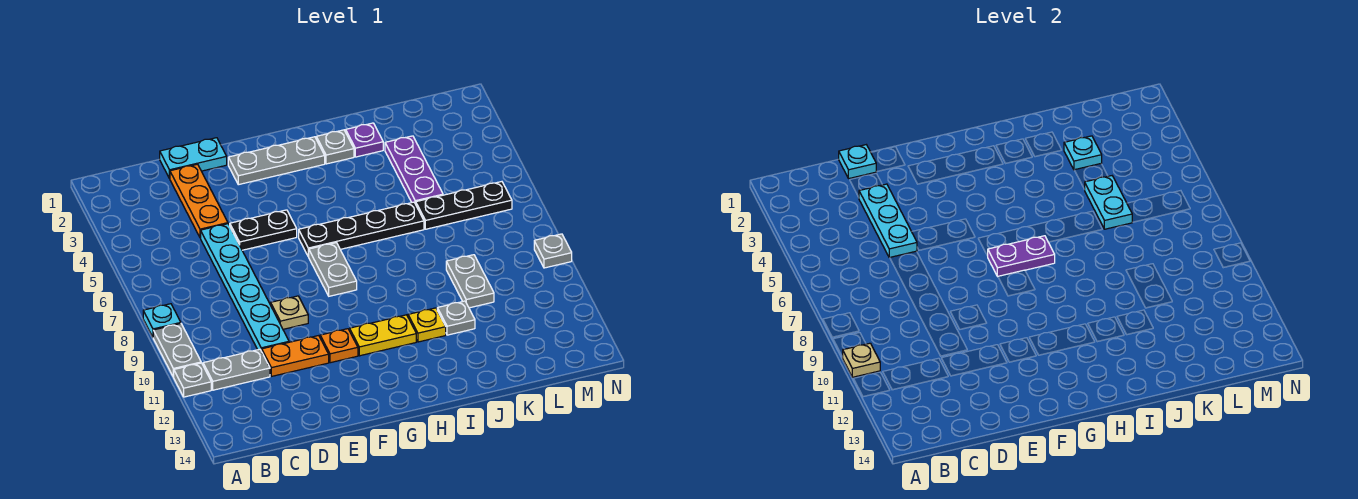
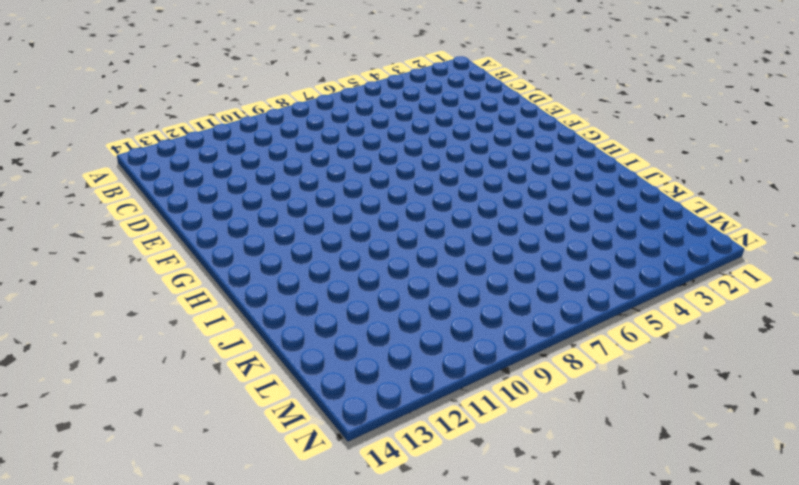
none -> cyan plate A8 level 1
none -> grey plate A9:A10 level 1
none -> grey plate A11 level 1

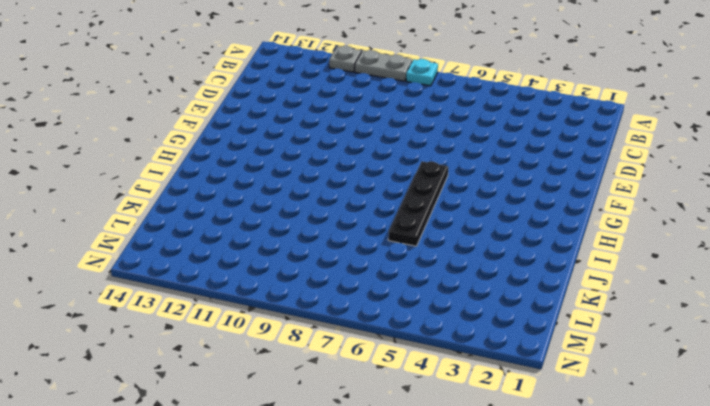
none -> grey plate B11:C11 level 1
none -> cyan plate D1:E1 level 1
none -> orange plate D2:D4 level 1

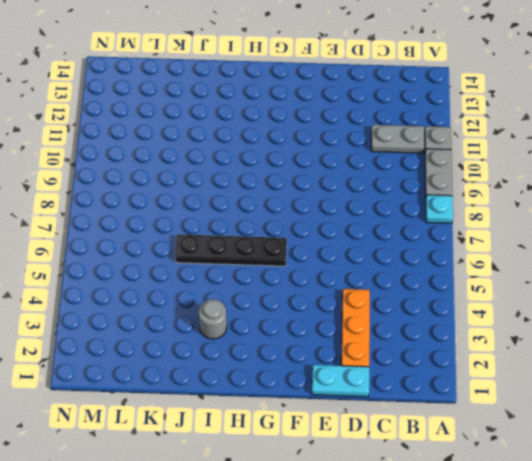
grey round brick I3 level 1 -> none
none -> cyan plate D5:D10 level 1
none -> orange plate D11:E11 level 1
none -> black plate E5:F5 level 1

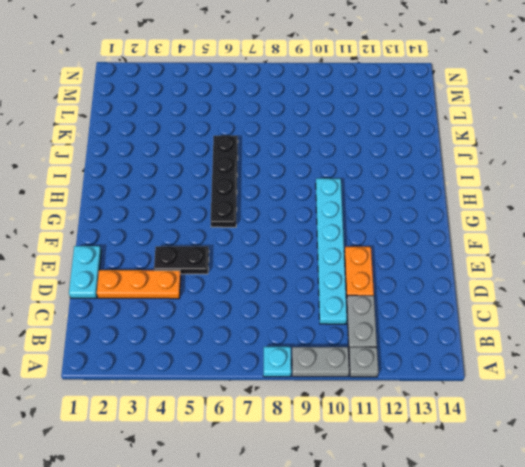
cyan plate C10:H10 level 1 -> cyan plate D5:D10 level 1
black plate E4:E5 level 1 -> black plate E5:F5 level 1
none -> tan plate E9 level 1
none -> grey plate F2:H2 level 1
none -> orange plate F11 level 1

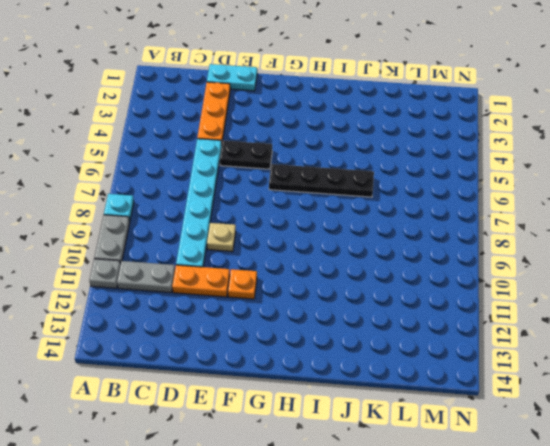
none -> grey plate F2:H2 level 1
none -> grey plate G7:G8 level 1
none -> yellow plate G11:H11 level 1

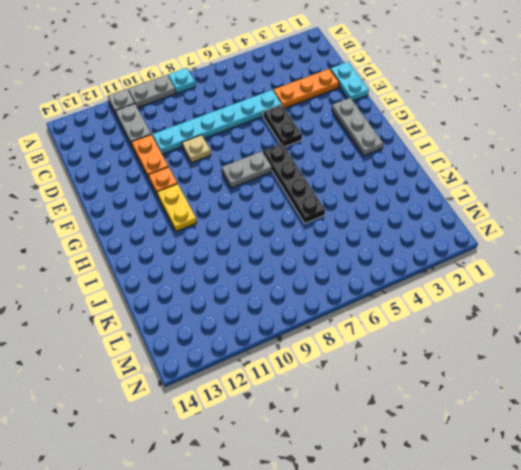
none -> grey plate I2 level 1
none -> yellow plate I11 level 1
none -> purple plate J2 level 1

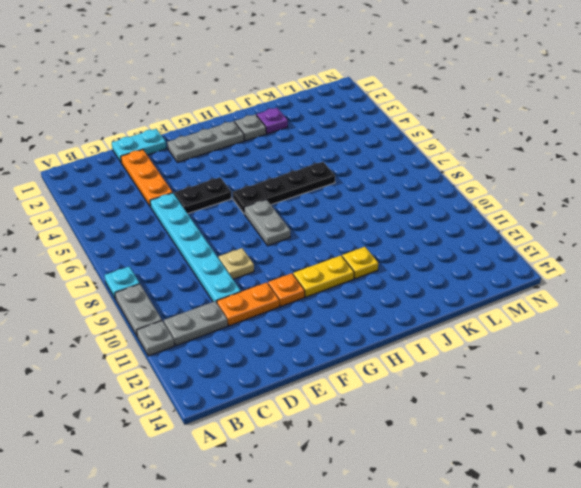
none -> grey plate J11 level 1
none -> purple plate K3:K5 level 1
none -> black plate K6:M6 level 1

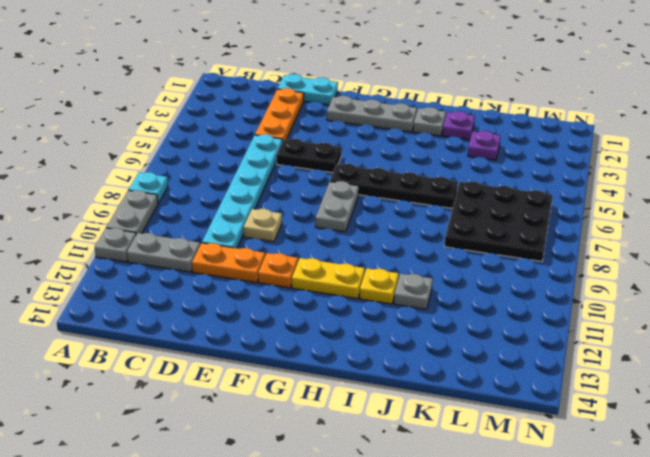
purple plate K3 level 1 -> purple plate K3:K5 level 1
black plate K6:M8 level 1 -> black plate K6:M6 level 1
none -> grey plate K9:K10 level 1
none -> grey plate N9 level 1
none -> tan plate A10 level 2

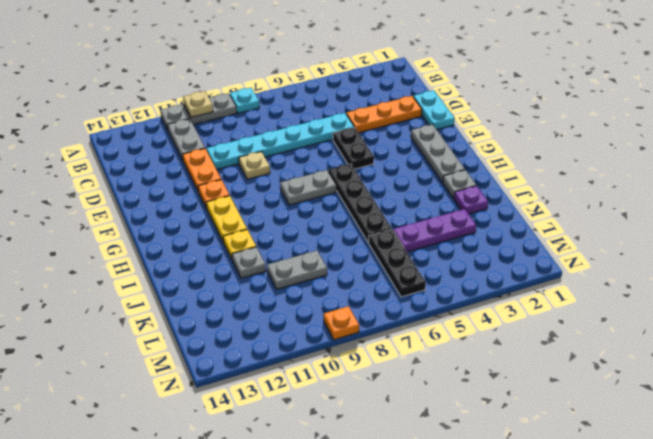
orange plate N9 level 1 -> grey plate N9 level 1
none -> cyan plate D1 level 2
none -> cyan plate D3:D5 level 2
none -> purple plate G7:H7 level 2

